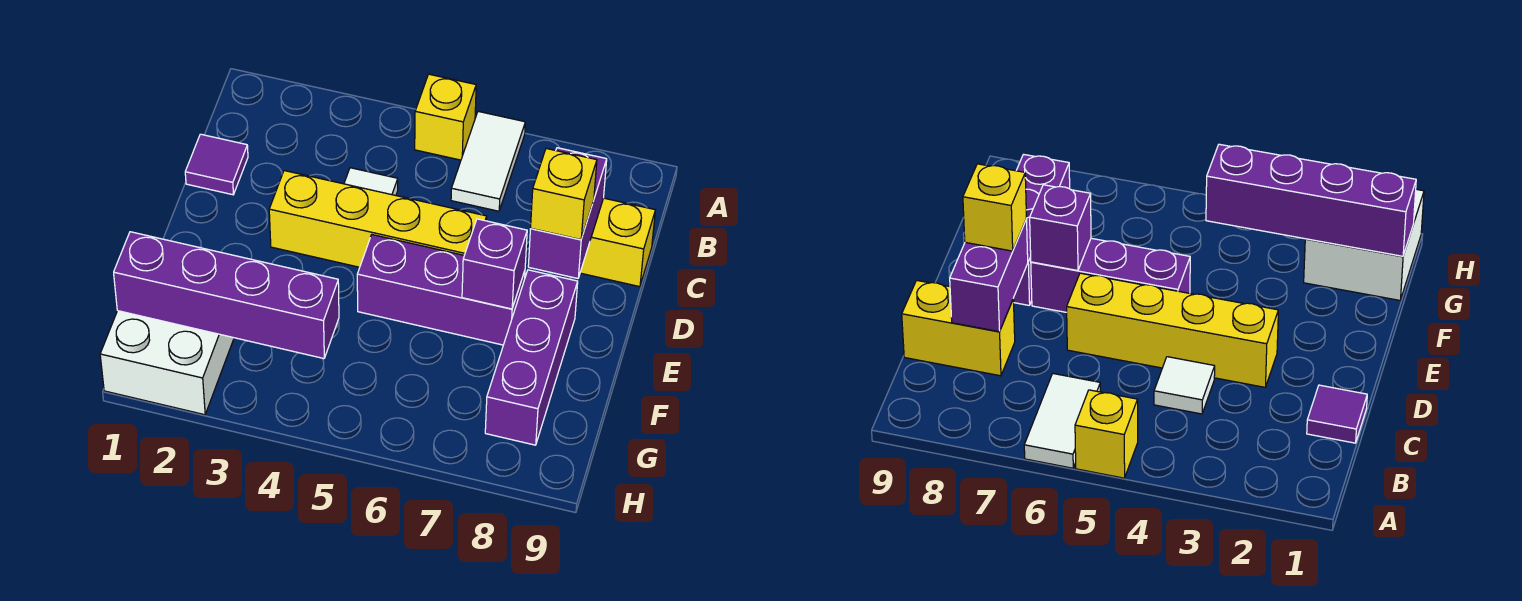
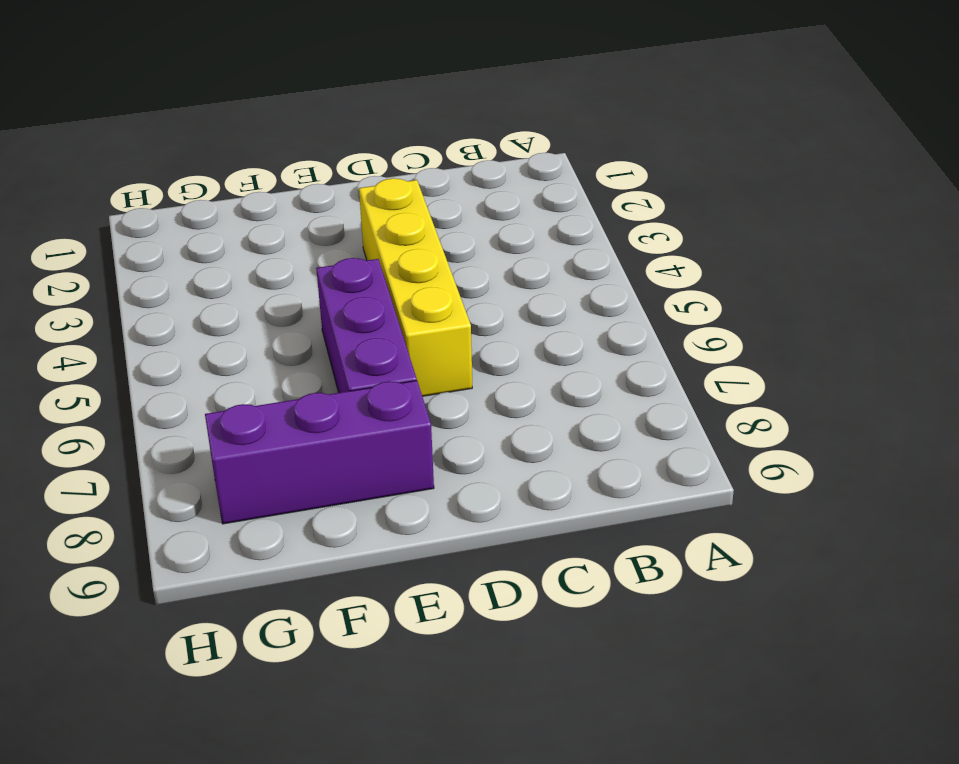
none -> yellow brick A5 level 1
none -> white tile A6:B6 level 1
none -> purple tile C1 level 1

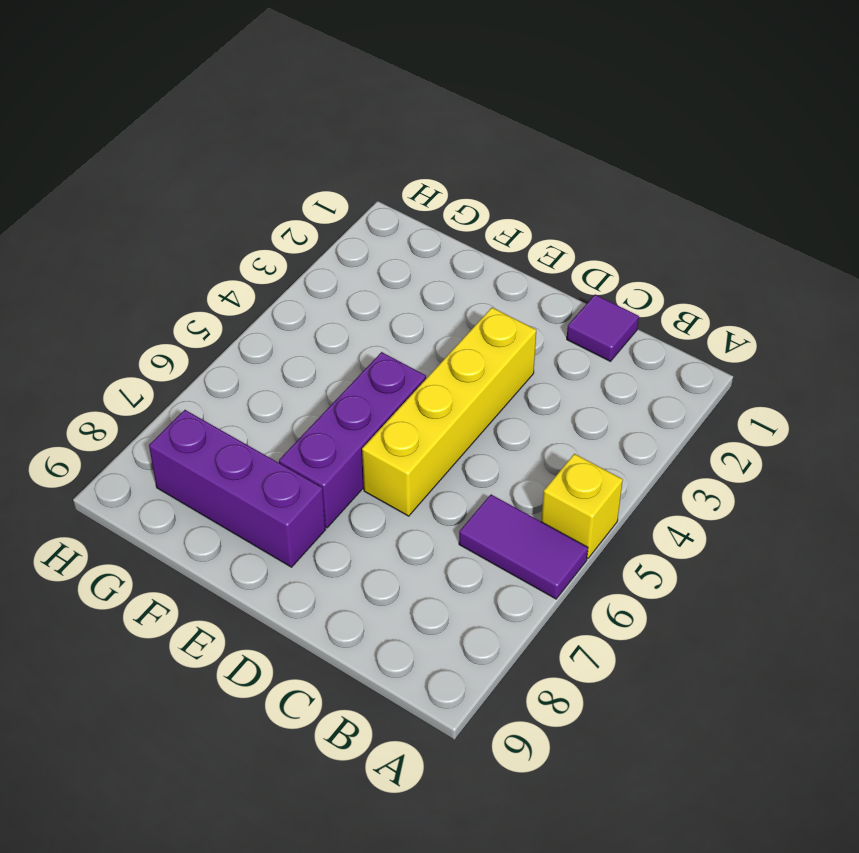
purple tile A6:B6 level 1 -> white tile A6:B6 level 1
none -> white tile C4 level 1
none -> yellow brick C8:C9 level 1
none -> white brick G1:H2 level 1

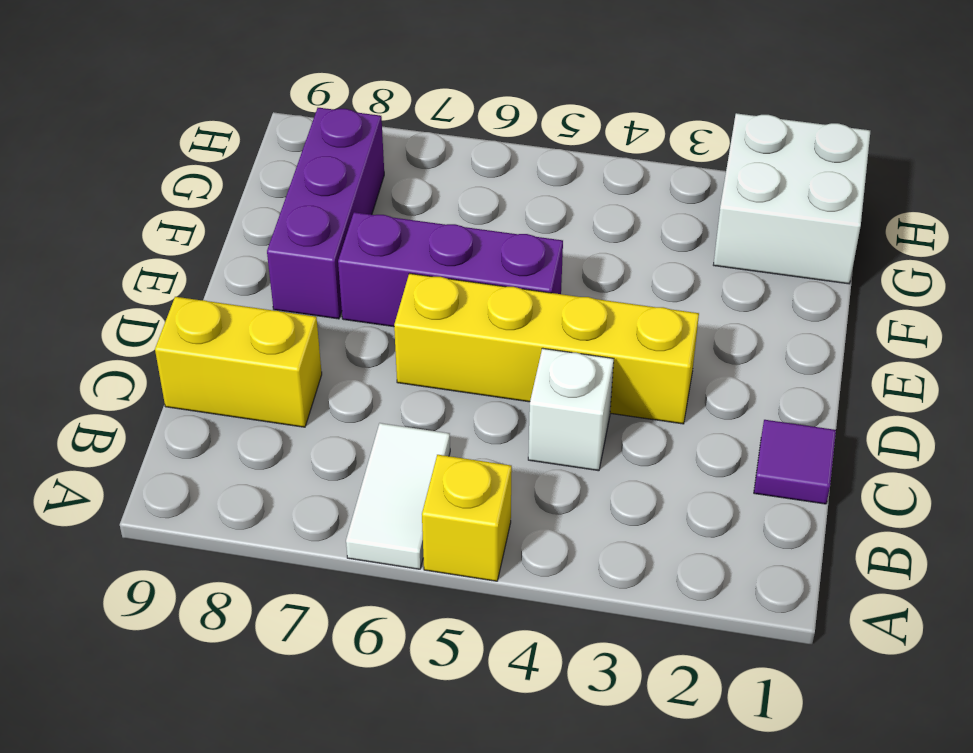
white brick C4 level 1 -> white tile C4 level 1
none -> purple brick C8:D8 level 2
none -> purple brick E7 level 2
none -> purple brick G1:G4 level 2

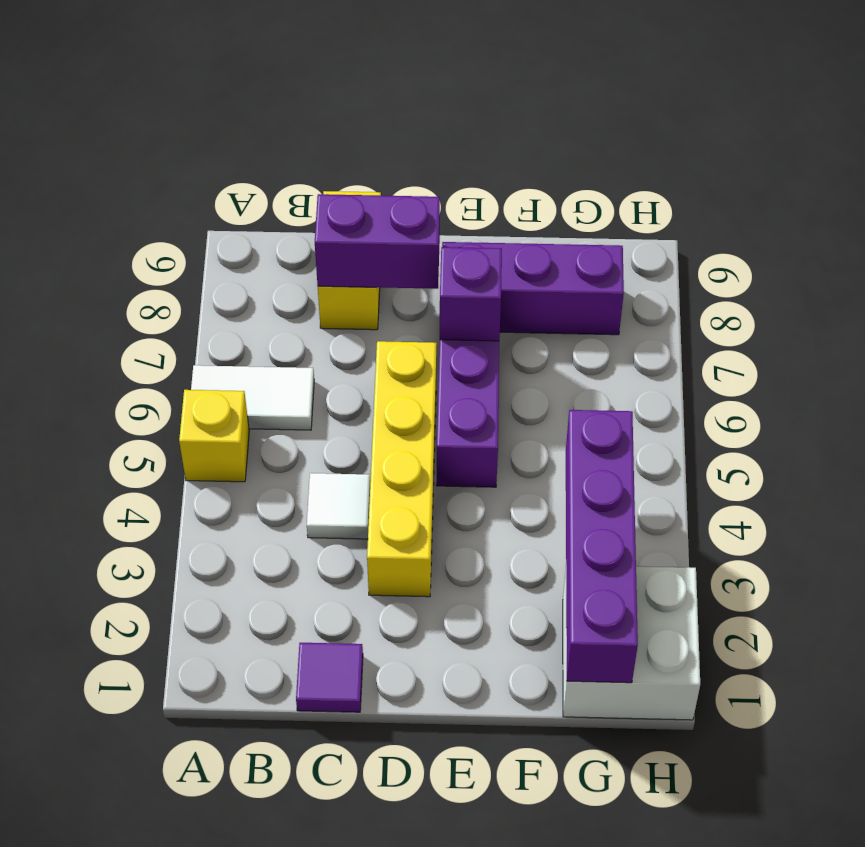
none -> yellow brick D8 level 3

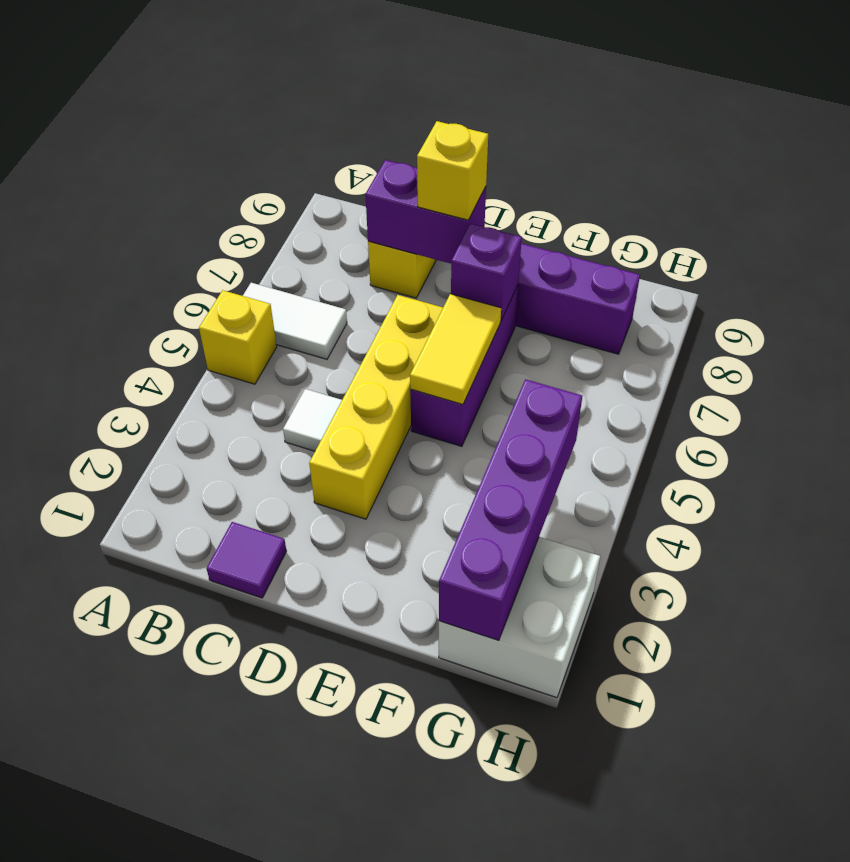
yellow tile E5:E6 level 2 -> none

